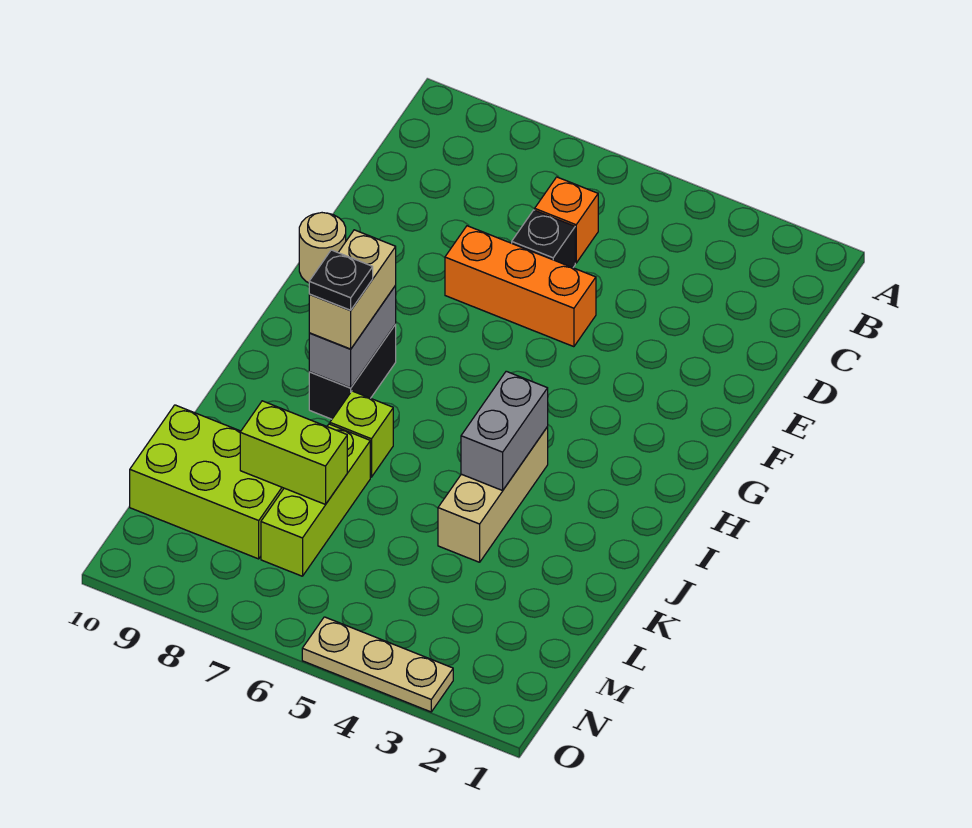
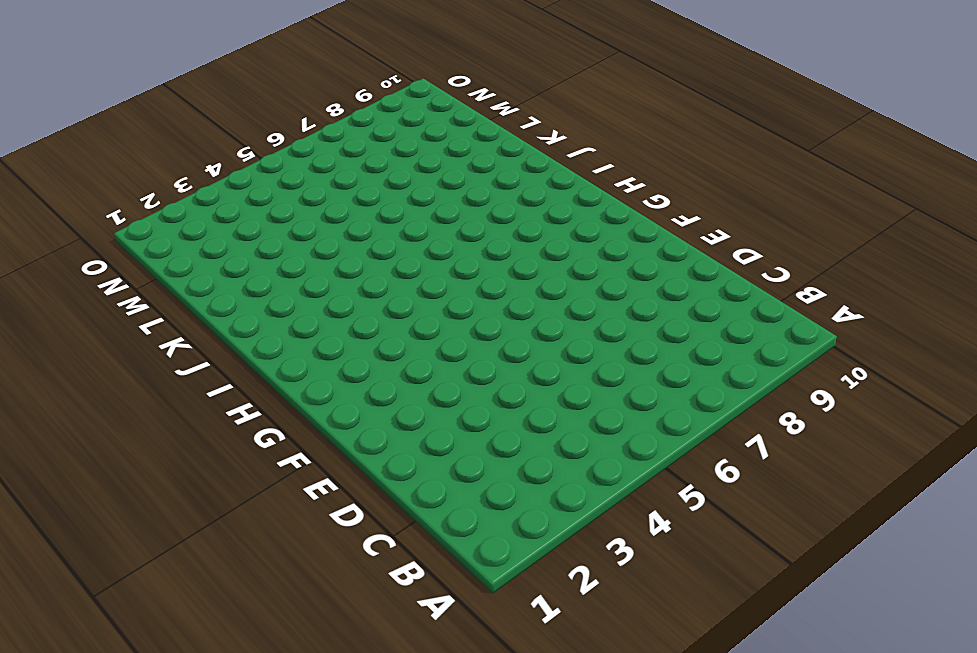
none -> orange brick C6 level 1
none -> black brick D6 level 1
none -> orange brick E5:E7 level 1

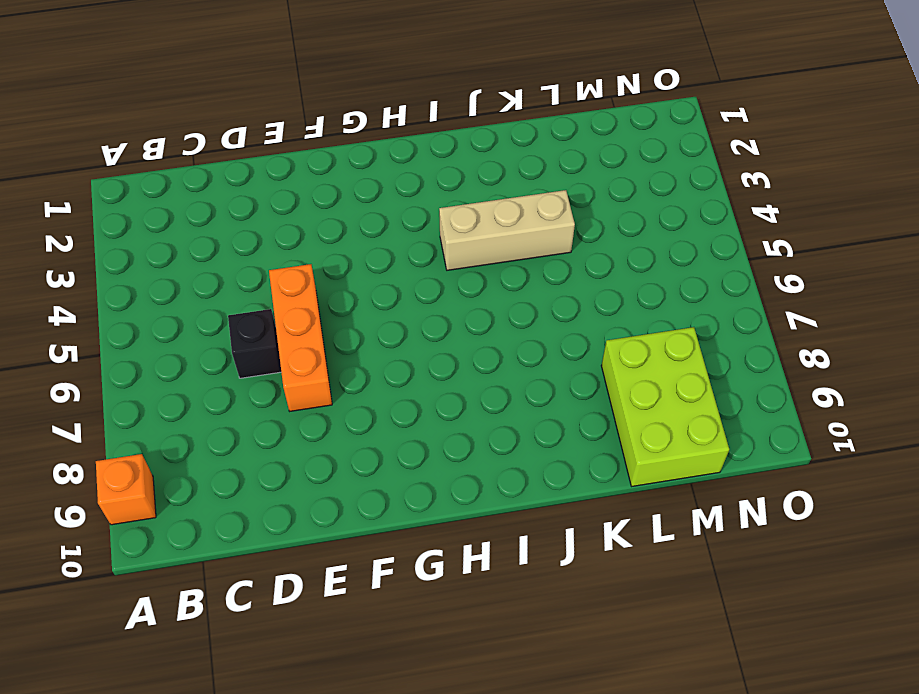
orange brick A9 level 1 -> orange brick C6 level 1
none -> tan round brick F10 level 1
none -> black brick H8:I8 level 1
none -> lime brick J7 level 1

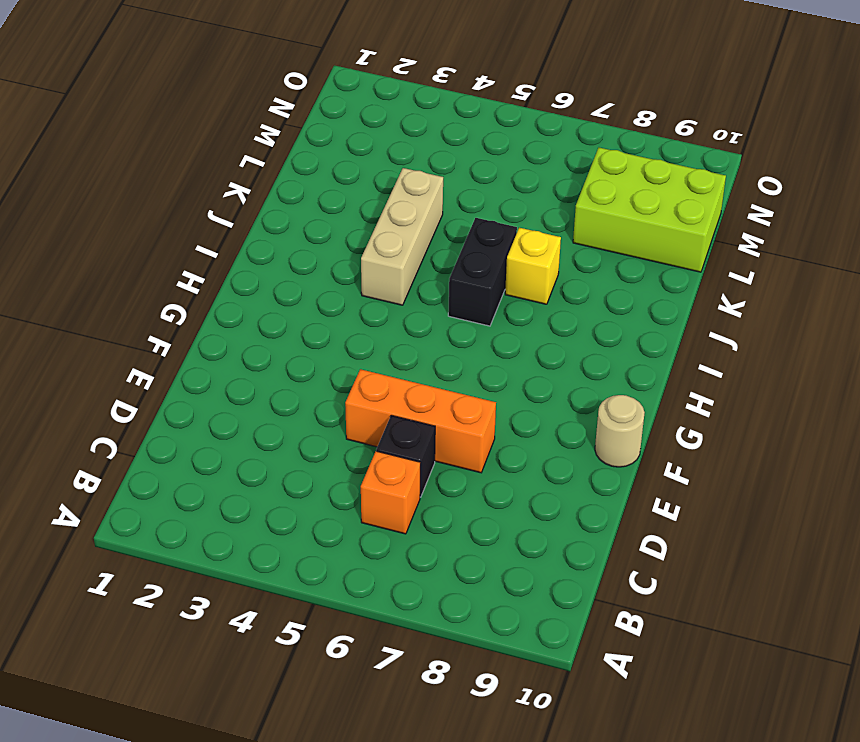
black brick I6:J6 level 1 -> black brick H8:I8 level 1
yellow brick J7 level 1 -> lime brick J7 level 1
none -> lime brick K7:M7 level 1
none -> tan plate O3:O5 level 1
none -> grey brick H8:I8 level 2

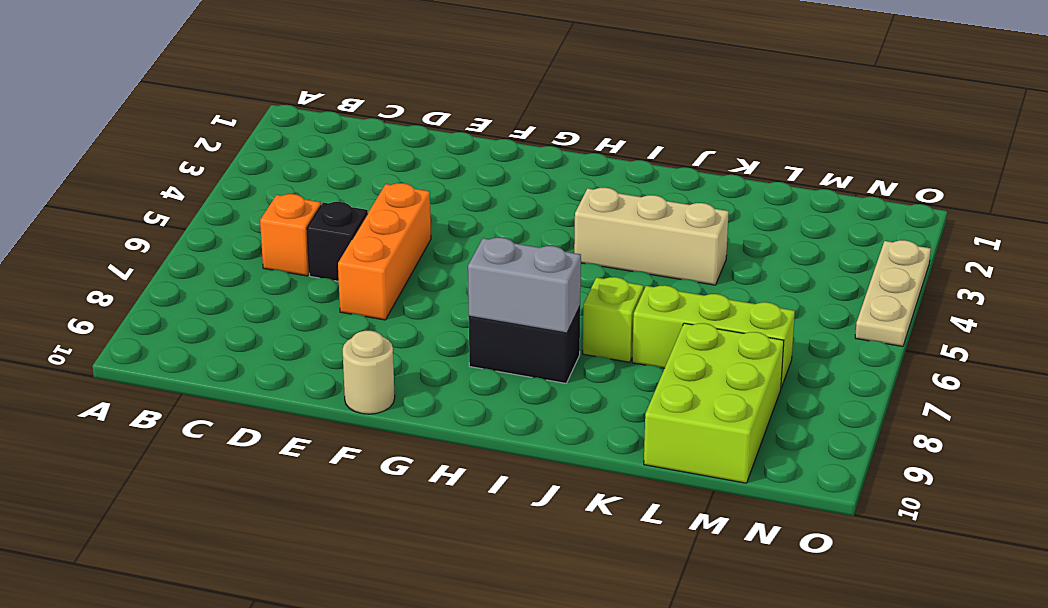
none -> grey brick I4:J4 level 2
none -> lime brick L7:L8 level 2
none -> tan brick H8:I8 level 3

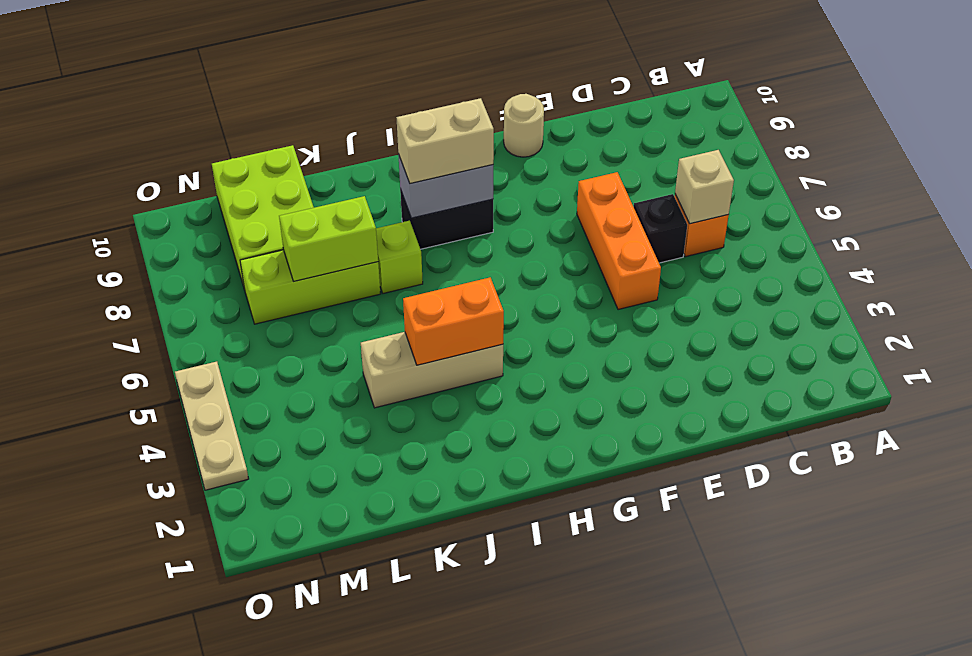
tan brick C6 level 2 -> none
orange brick I4:J4 level 2 -> grey brick I4:J4 level 2
lime brick K7:L7 level 2 -> lime brick L7:L8 level 2
none -> black plate I8 level 4

